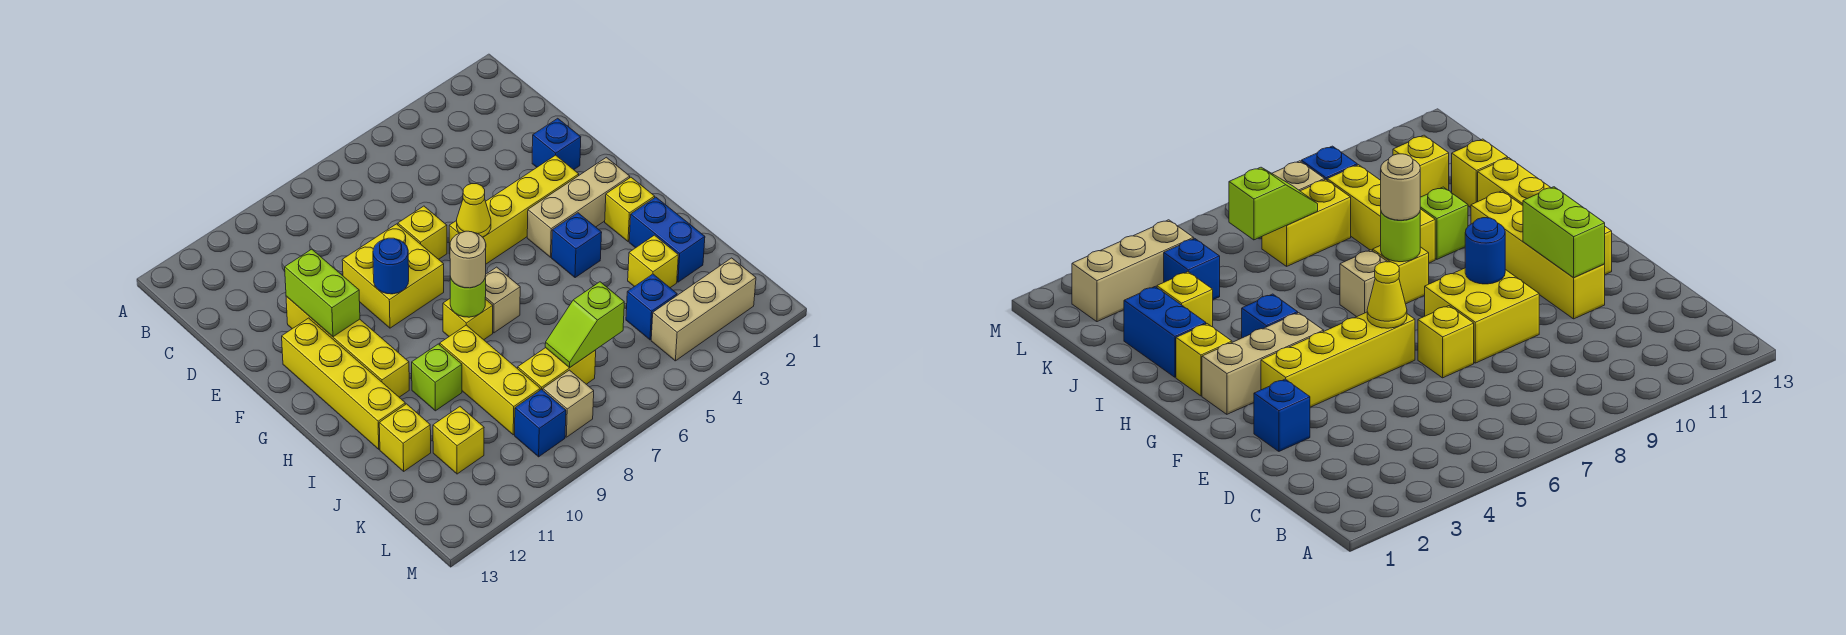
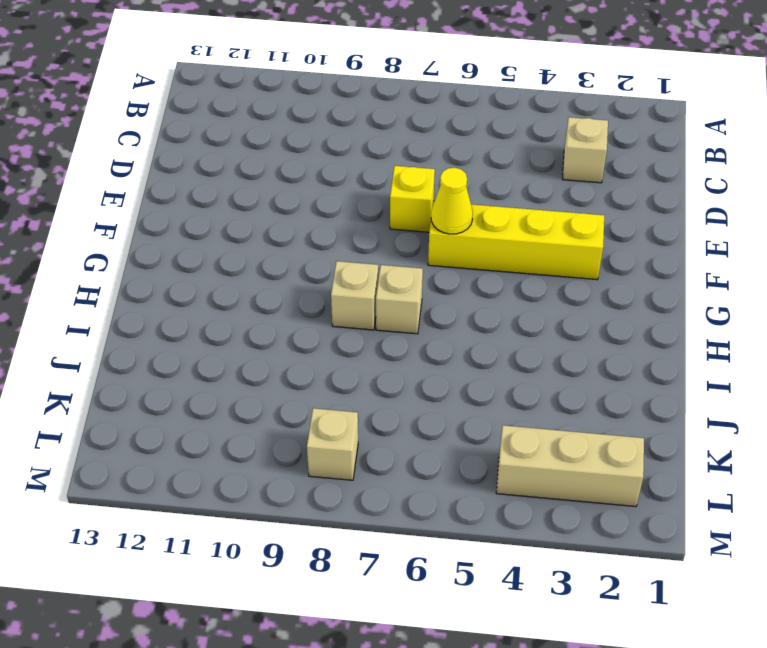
tan brick C3 level 1 -> none
tan brick H8 level 1 -> yellow brick H8 level 1
none -> blue brick E2 level 1
none -> yellow brick E8:F9 level 1
none -> yellow brick E11:H11 level 1

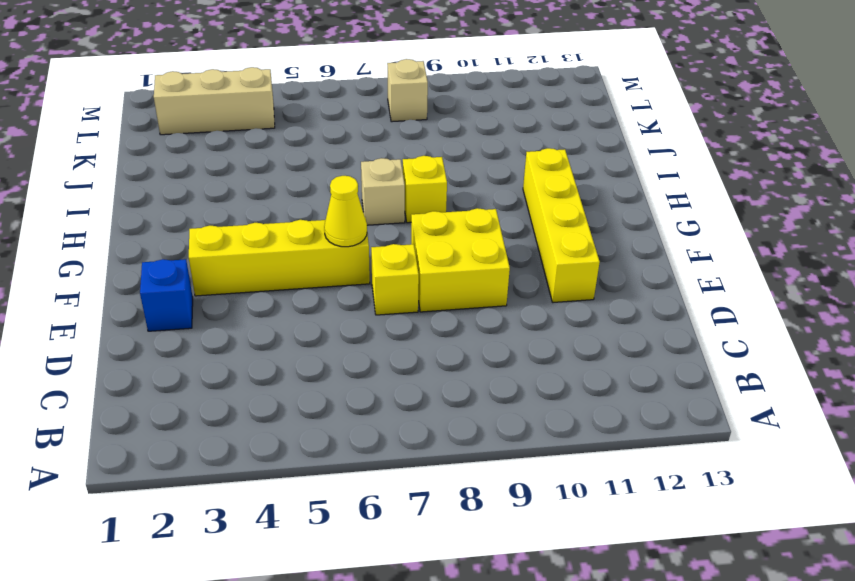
none -> yellow brick F12:I12 level 1
none -> tan brick G2:G4 level 1
none -> yellow brick H2 level 1

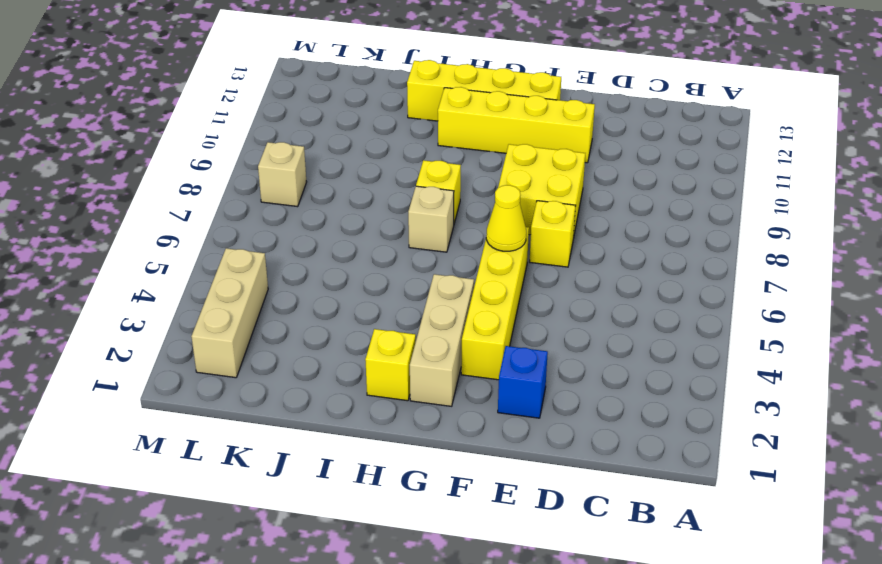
none -> blue brick H4 level 1
none -> blue brick I2:J2 level 1
none -> yellow brick I9:K9 level 1

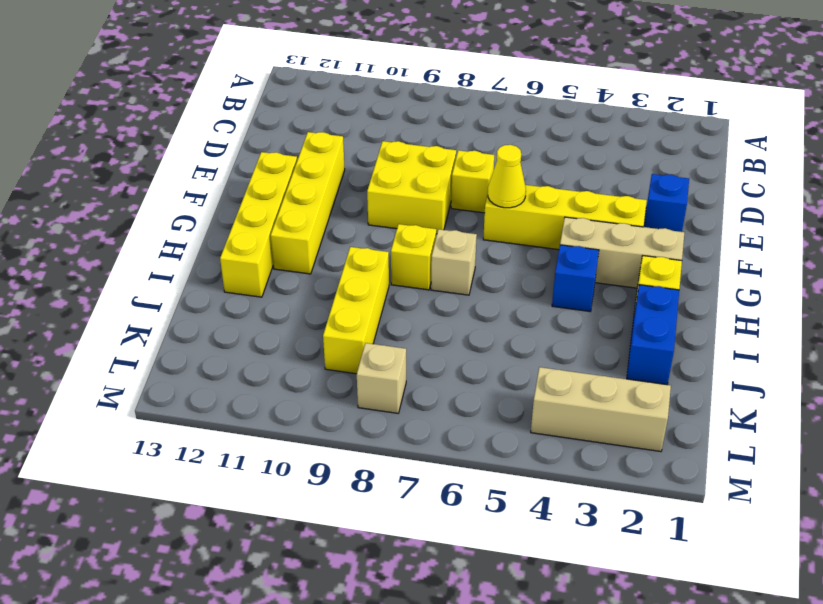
none -> lime brick I10 level 1
none -> yellow brick J3 level 1
none -> yellow brick J12 level 1

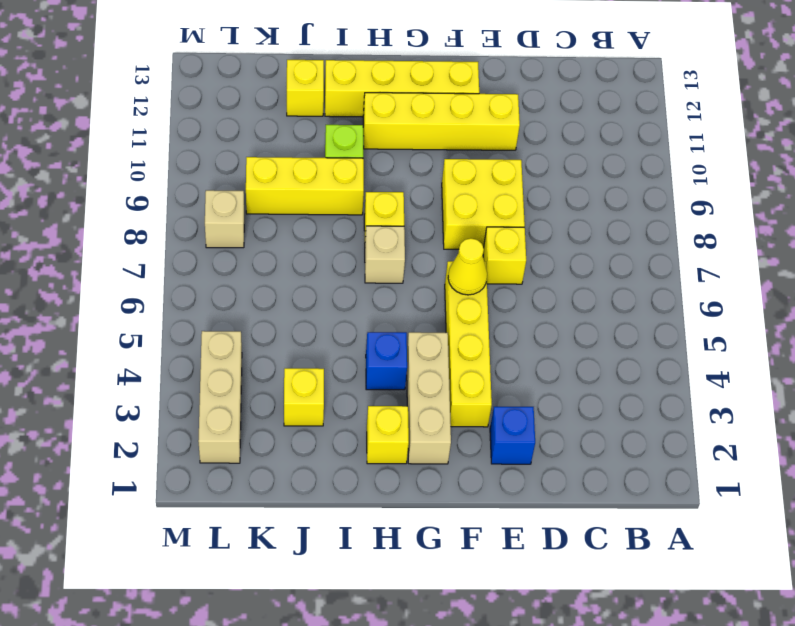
none -> blue brick I2:J2 level 1
none -> blue brick K4 level 1
none -> yellow brick K7:K8 level 1

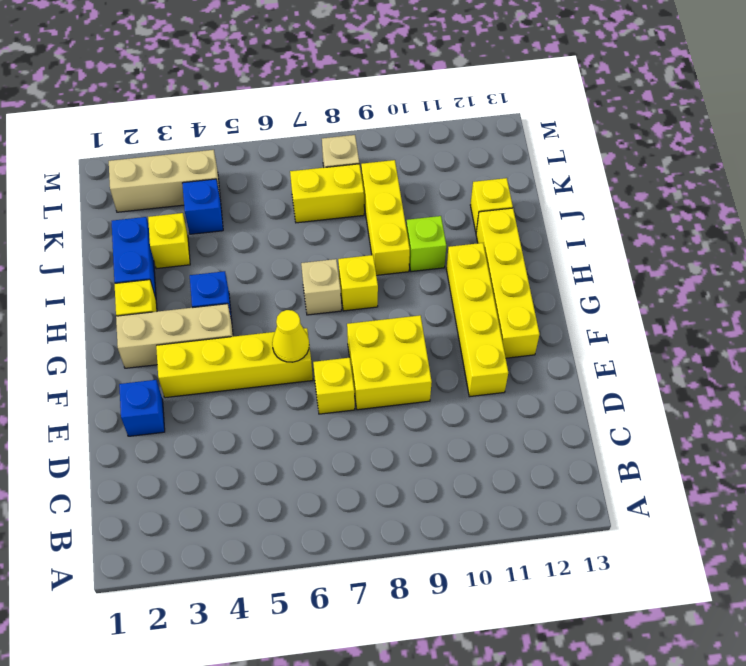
none -> yellow brick K11 level 1
none -> blue brick L9 level 1
none -> lime brick E11:F11 level 2

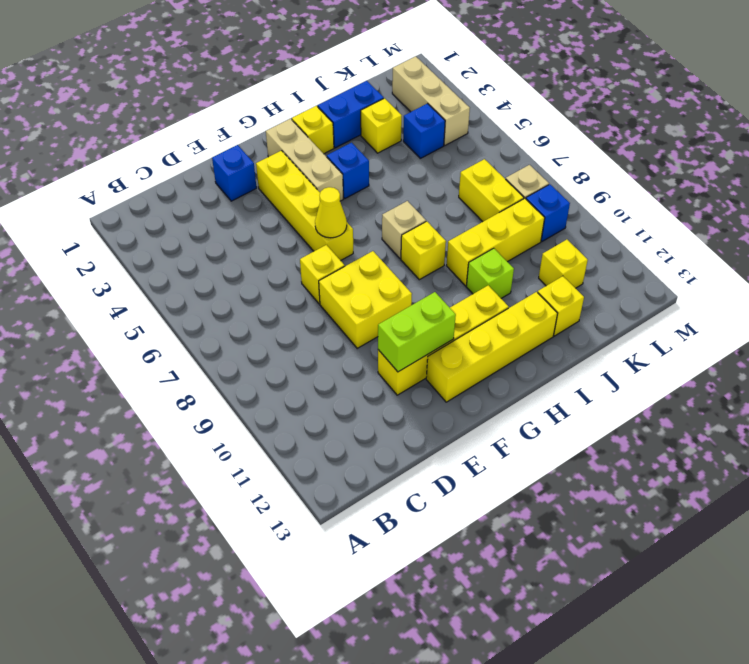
none -> blue round brick F9 level 2
none -> lime round brick H8 level 2
none -> lime slope K6:K7 level 2 top 6

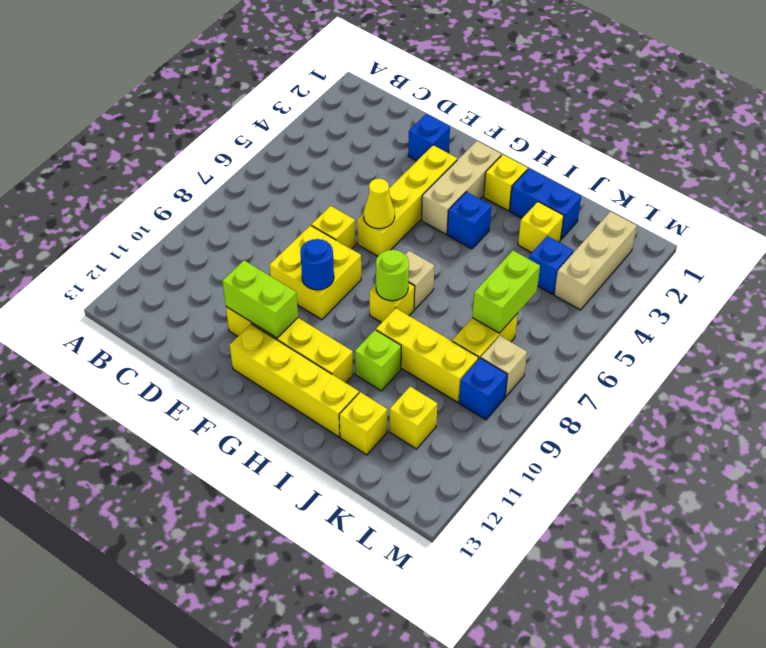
lime brick K6:K7 level 2 -> lime slope K6:K7 level 2 top 6
none -> tan round brick H8 level 3

